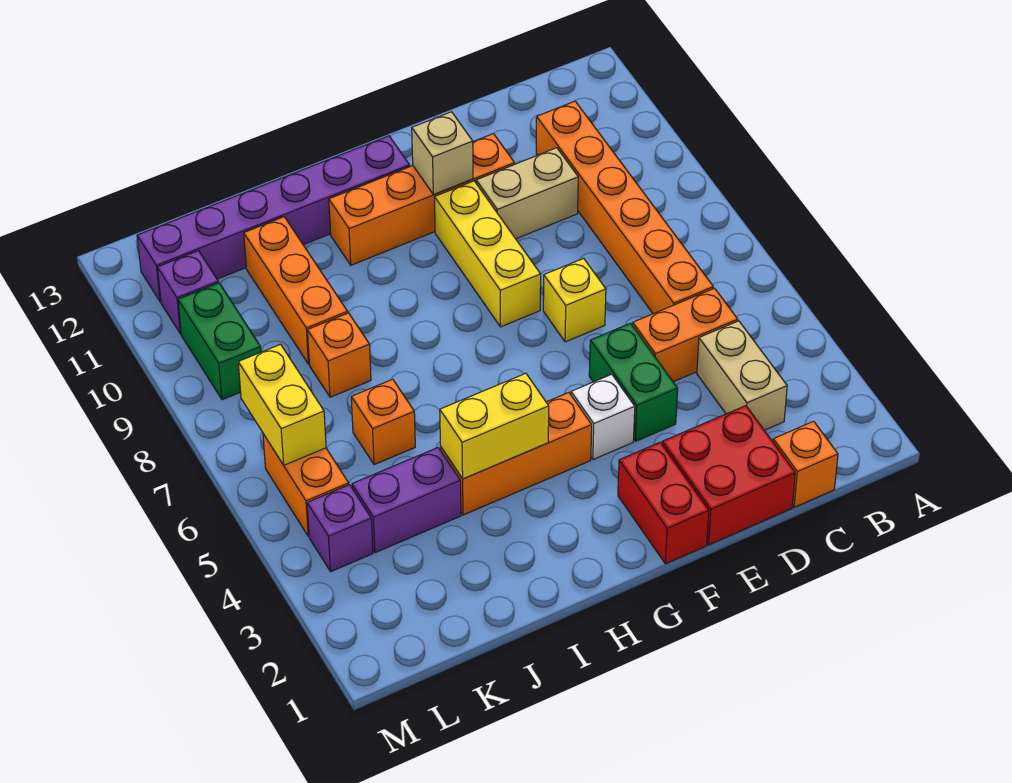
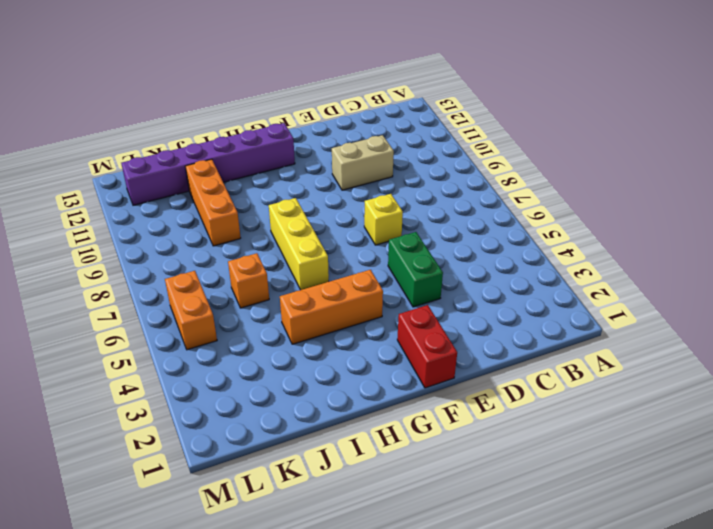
yellow brick H6:H8 level 1 -> yellow brick F8:F10 level 1
none -> orange brick C1 level 1
none -> tan brick C3:C4 level 1
none -> orange brick C5:D5 level 1

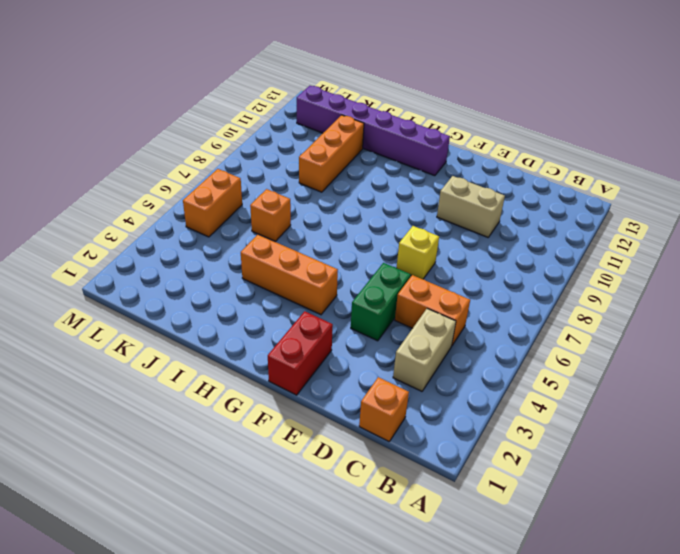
none -> orange brick C6:C11 level 1
none -> red brick D1:E2 level 1
none -> orange brick E11:H11 level 1

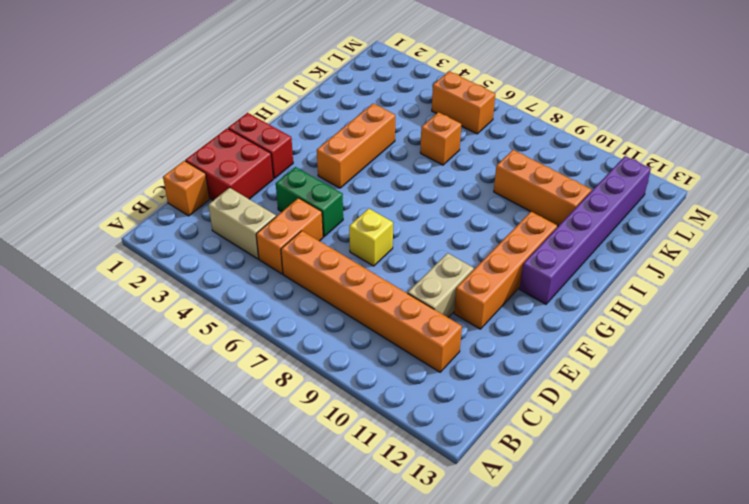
none -> white brick F4 level 1
none -> yellow brick F8:F10 level 1
none -> purple brick J4:K4 level 1

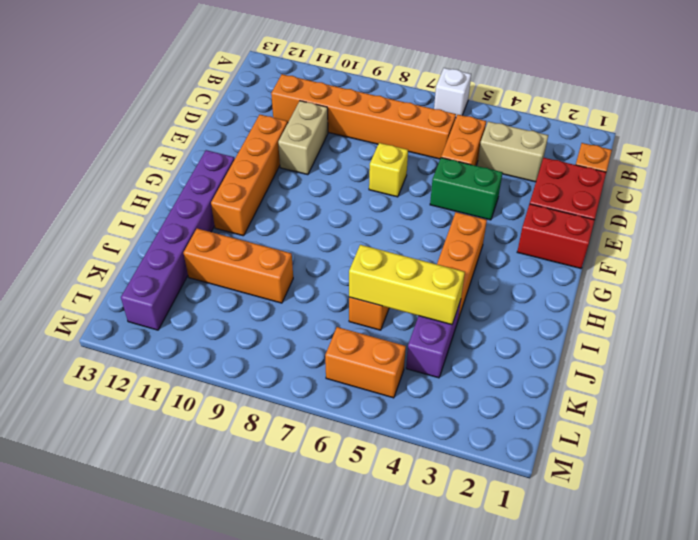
white brick A6 level 1 -> white brick F4 level 1
yellow brick J4:J6 level 2 -> yellow brick F8:F10 level 1
none -> orange brick J8 level 1
none -> purple brick L4 level 1
none -> green brick L9:L10 level 1

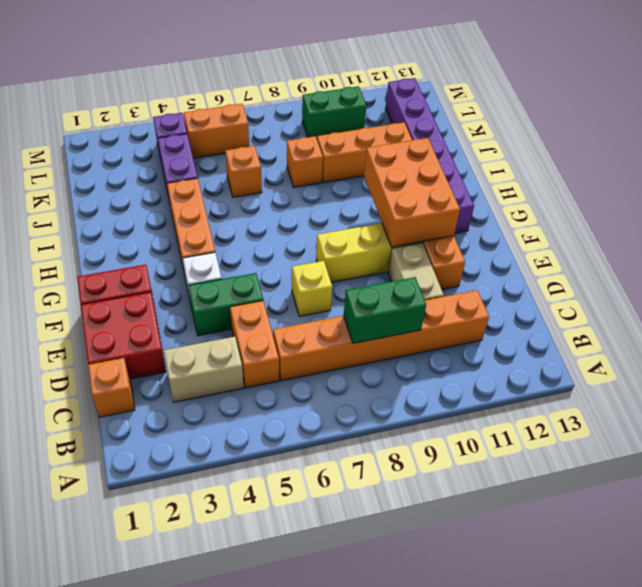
green brick C8:C9 level 2 -> none
orange brick F10:H11 level 2 -> tan brick F11 level 2
none -> purple brick L11 level 1
none -> yellow brick H4:I4 level 2
none -> yellow brick L6:L7 level 2

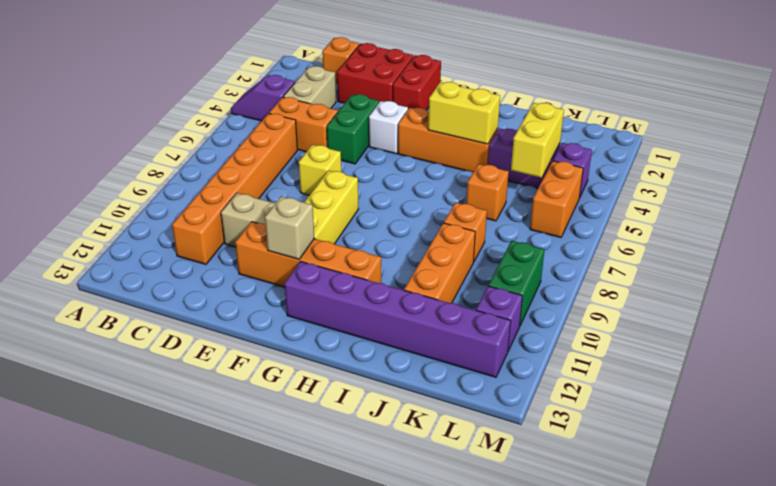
purple slope A4:B4 level 1 top B -> none
yellow brick K4:K5 level 2 -> yellow brick L6:L7 level 2

